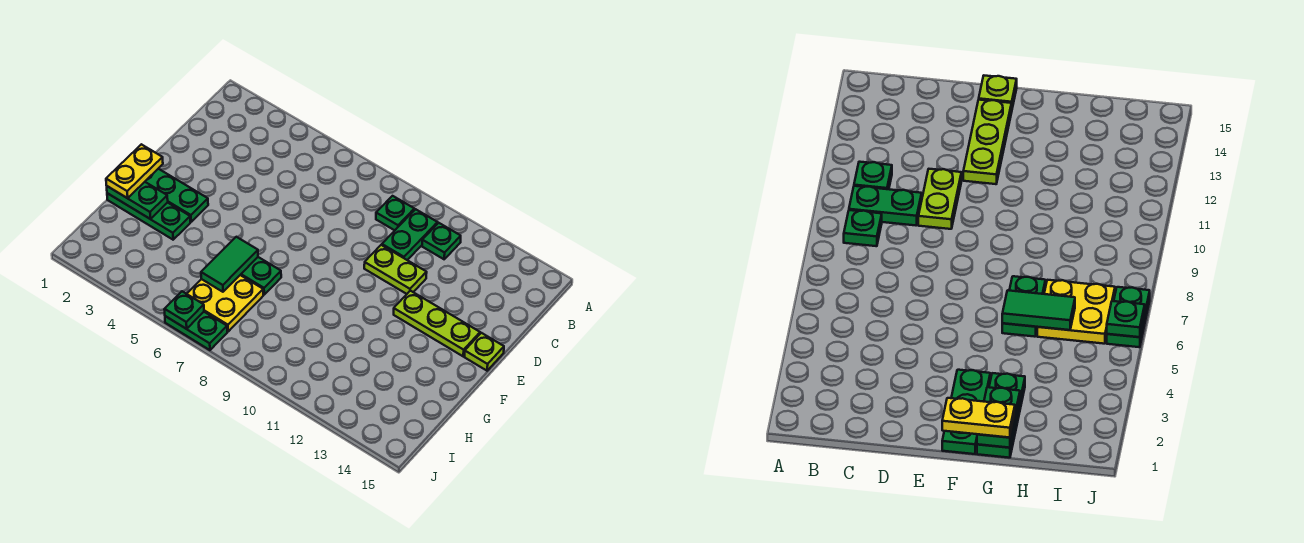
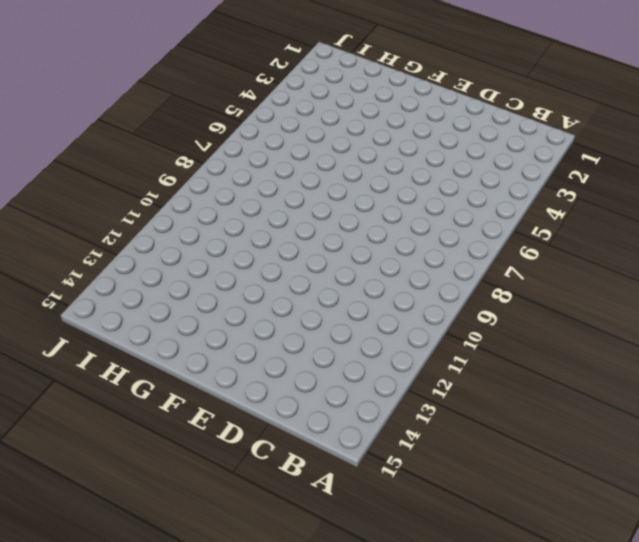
none -> green plate B9 level 1
none -> green plate B10:C10 level 1
none -> green plate B11 level 1

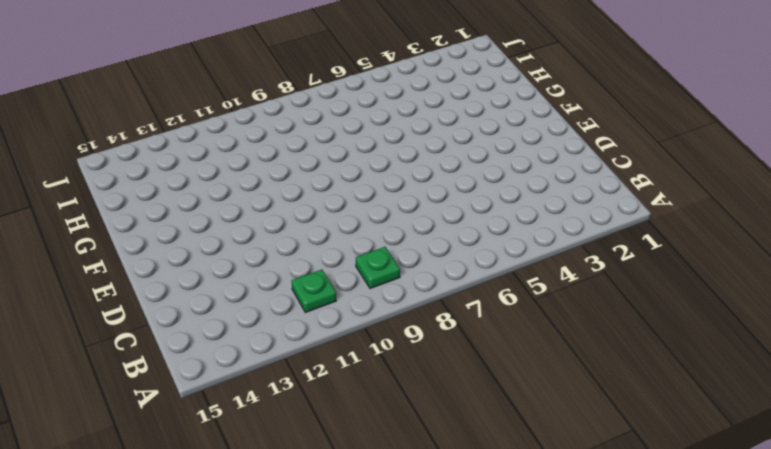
none -> green plate B10:C10 level 1
none -> lime plate D10:D11 level 1
none -> lime plate E12:E14 level 1

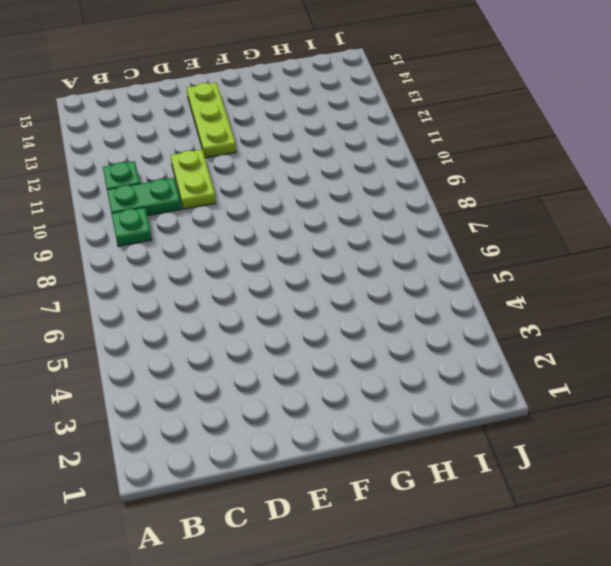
none -> lime plate E15 level 1
none -> green plate F1:F3 level 1
none -> green plate G1:G3 level 1

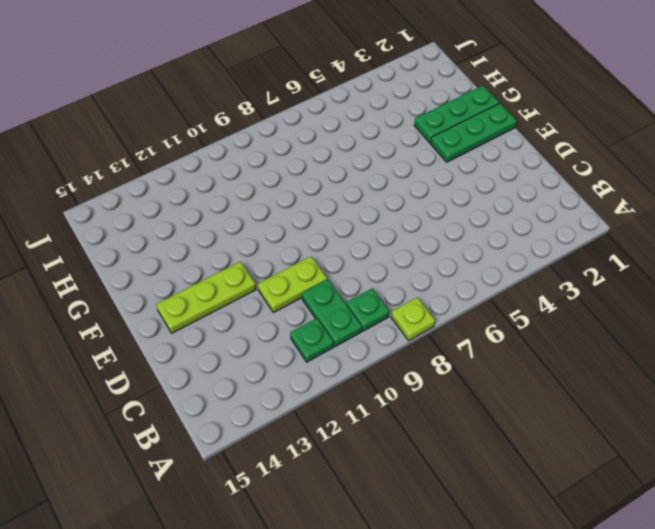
lime plate A8 level 1 -> lime plate E15 level 1
none -> green plate G6:G7 level 1
none -> yellow plate H6:I7 level 1
none -> green plate J6:J7 level 1

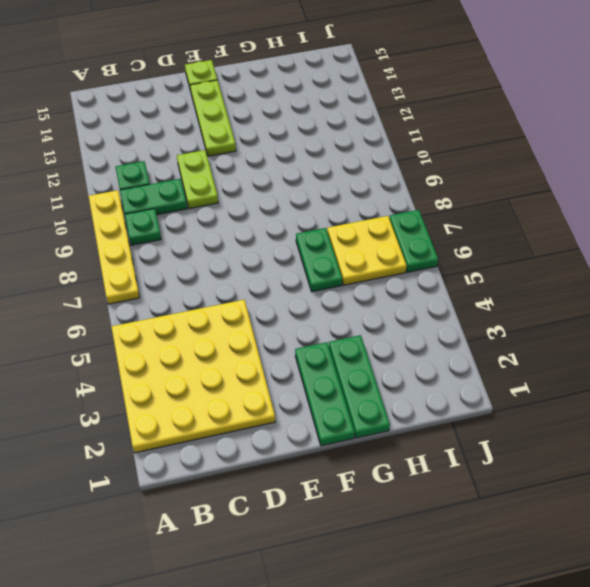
yellow plate A2:D5 level 1 -> none
yellow plate A7:A10 level 1 -> none
none -> green plate G1:G2 level 2
none -> green tile G6:H6 level 2
none -> green plate J6 level 2

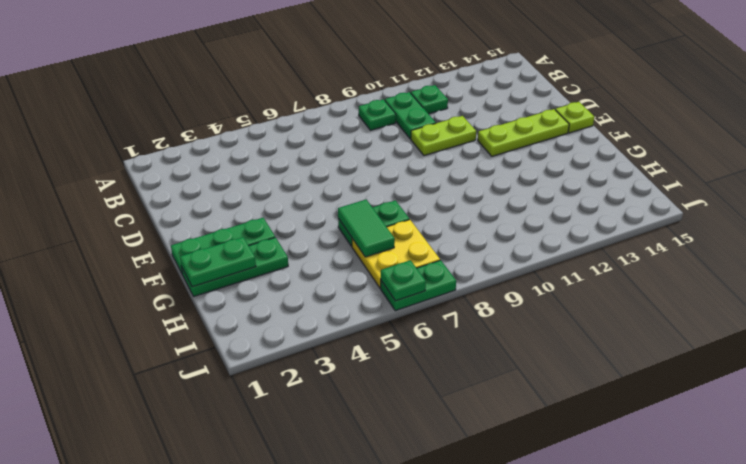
none -> yellow plate F1:G1 level 3

